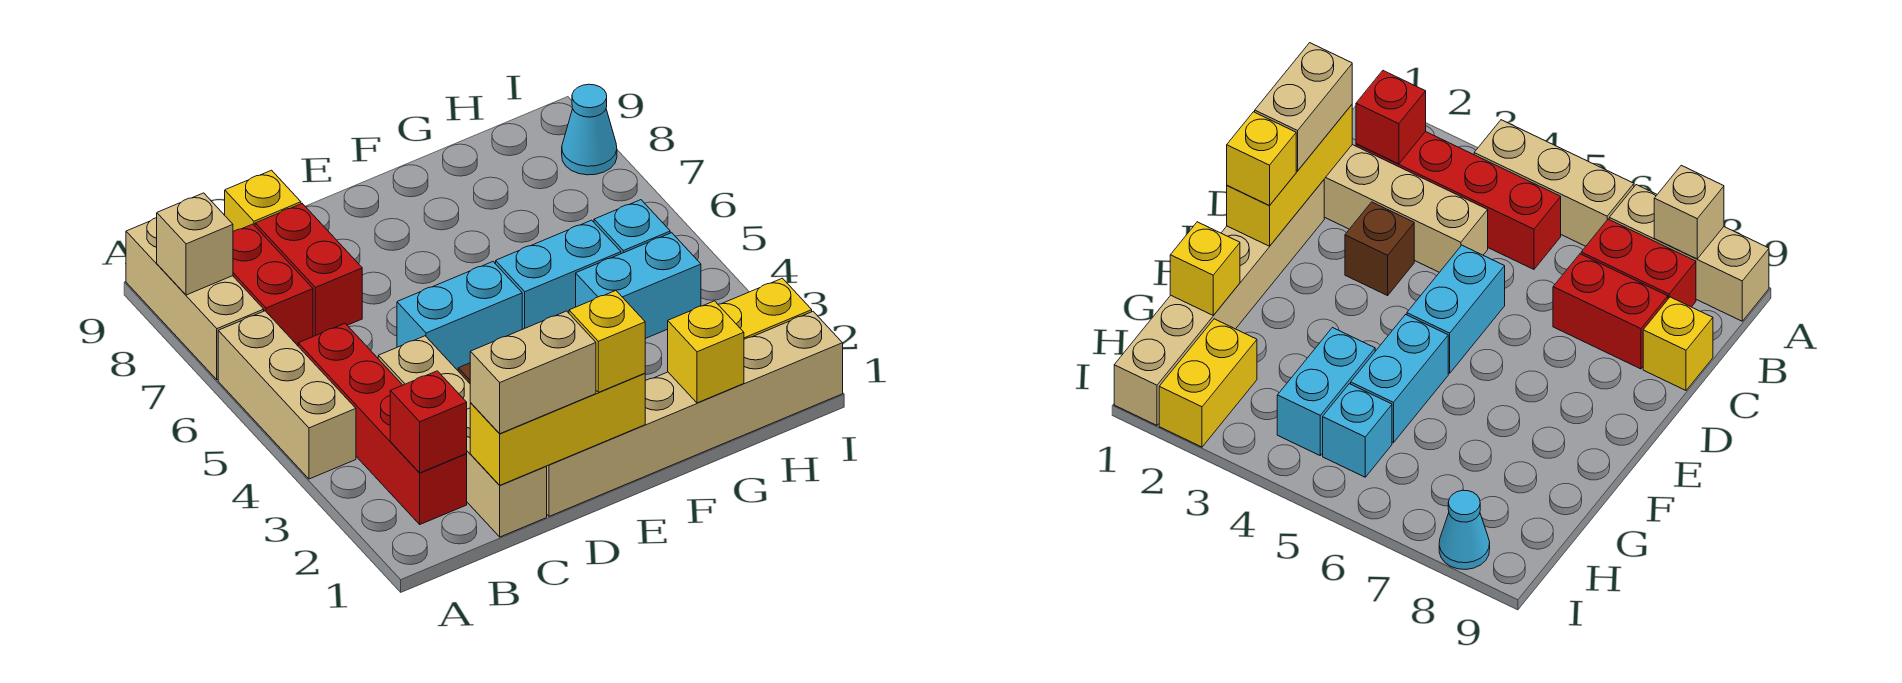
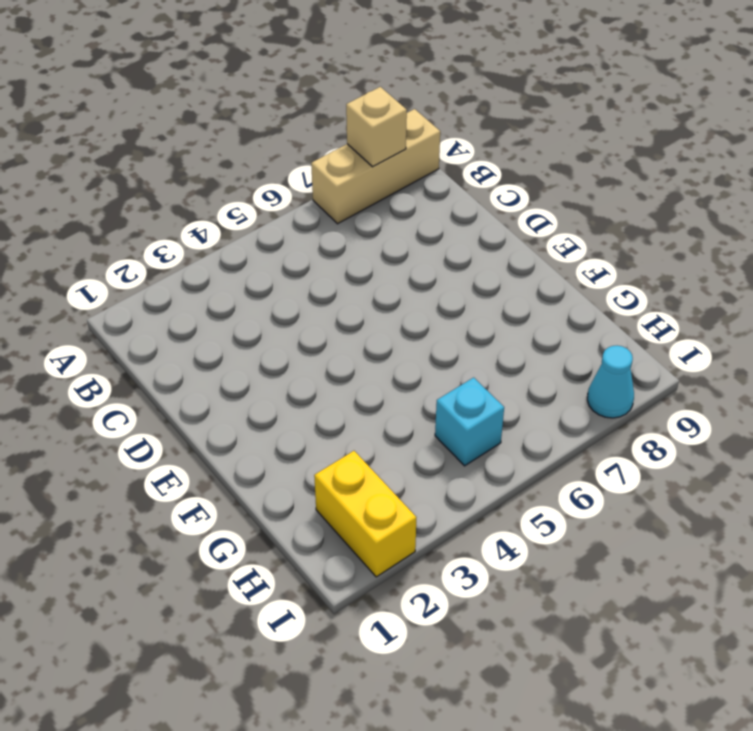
none -> tan brick A4:A6 level 1
none -> red brick B2:B5 level 1
none -> red brick B7:B8 level 1

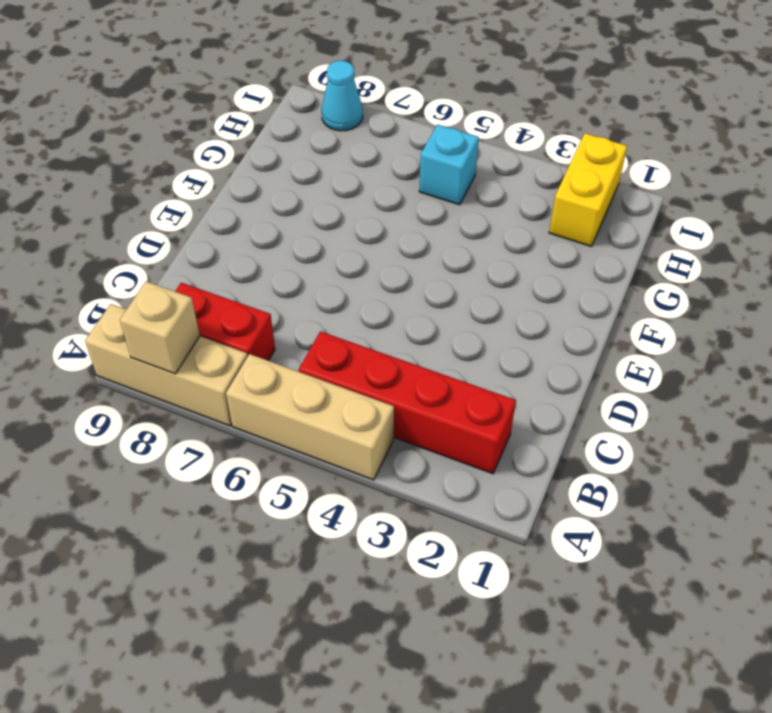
none -> tan brick C1:C4 level 1
none -> red brick C7:C8 level 1
none -> yellow brick C9 level 1

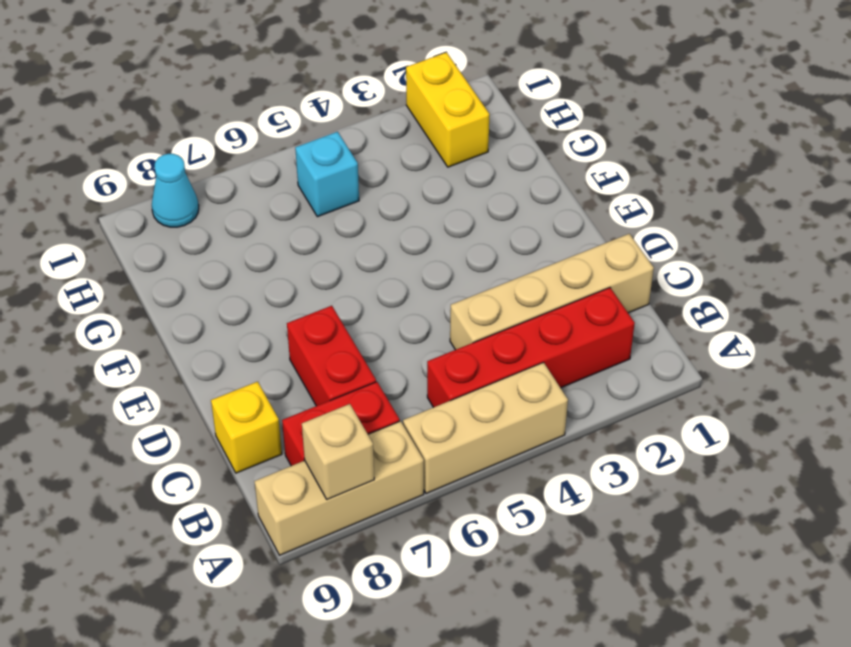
red brick C7:D7 level 1 -> red brick C7:C8 level 1
none -> tan brick D1:I1 level 1
none -> brown brick D3 level 1
none -> cyan brick D5:E5 level 1

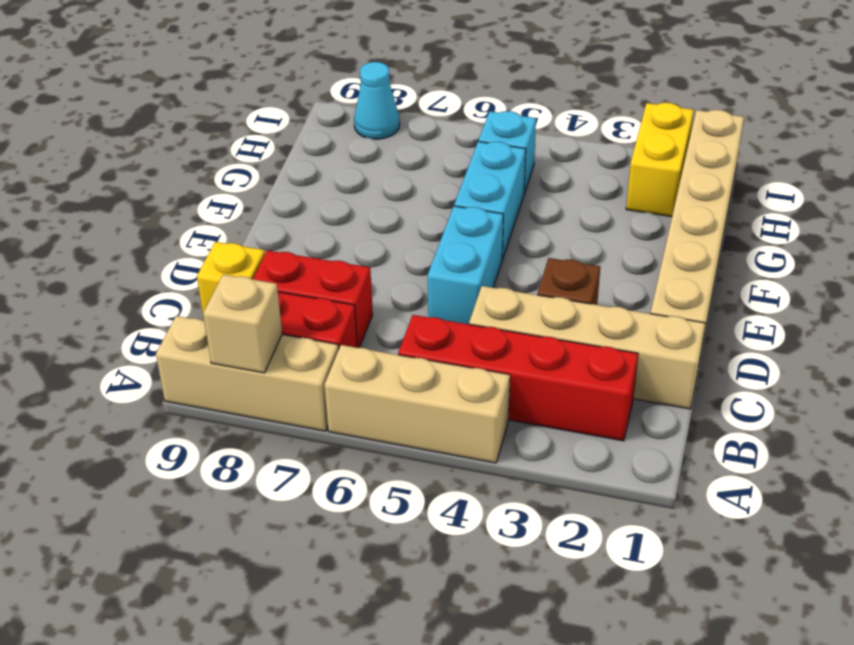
none -> cyan brick G4:H4 level 1
none -> red brick B2 level 2
none -> yellow brick C1:E1 level 2

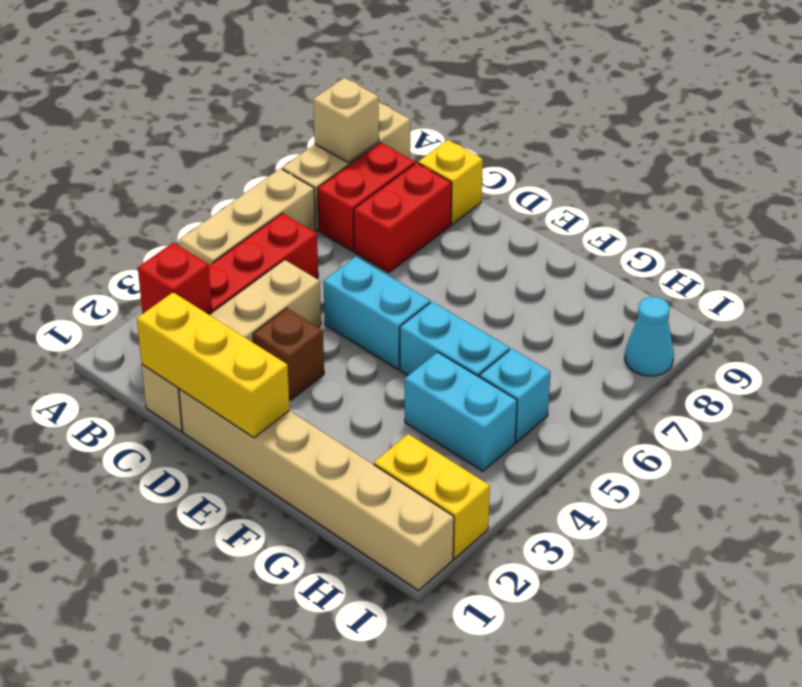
none -> yellow brick G1 level 2
none -> tan brick C1:D1 level 3
none -> yellow brick E1 level 3

